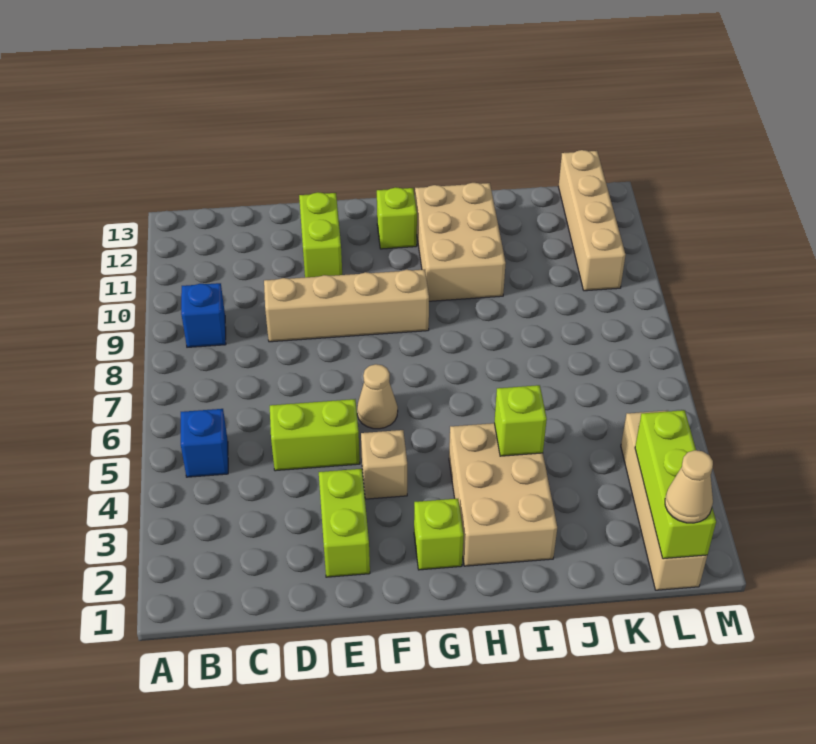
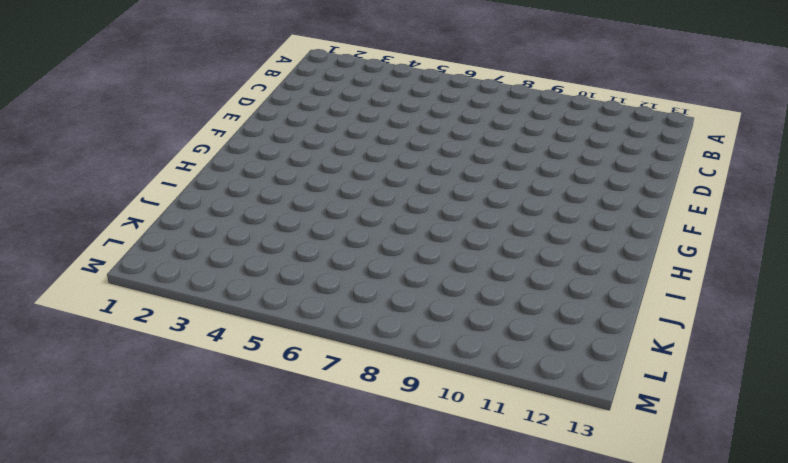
none -> blue brick B5 level 1
none -> blue brick B9 level 1
none -> lime brick D5:E5 level 1

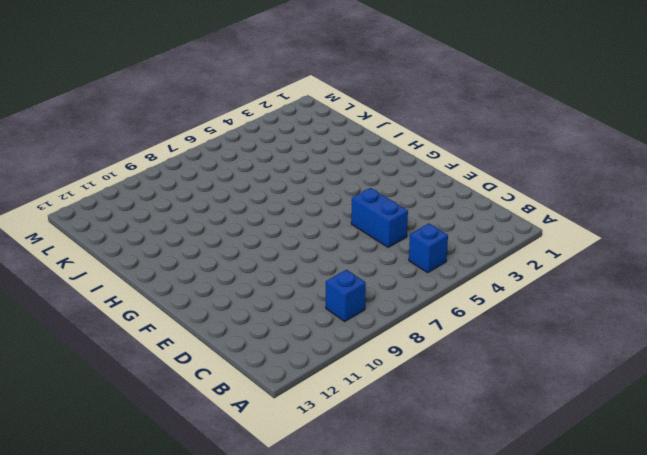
blue brick D5:E5 level 1 -> lime brick D5:E5 level 1
none -> tan brick D9:G9 level 1
none -> lime brick E2:E3 level 1
none -> lime brick E11:E12 level 1

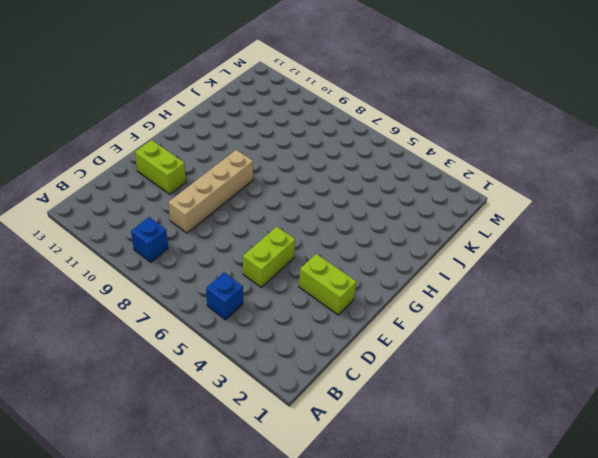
none -> tan brick F4 level 1
none -> tan cone F6 level 1
none -> lime brick G2 level 1

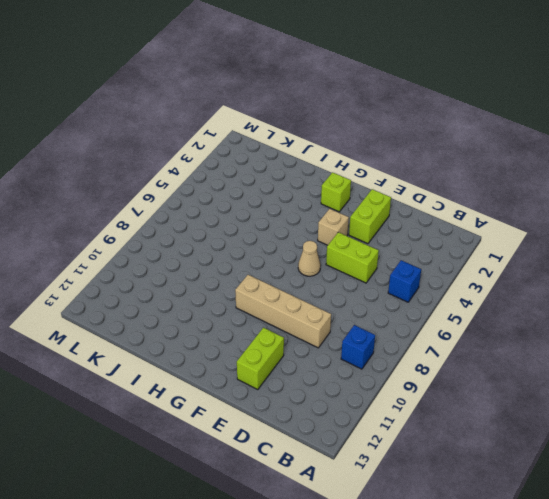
none -> lime brick G12 level 1
none -> tan brick H2:I4 level 1
none -> tan brick H10:I12 level 1

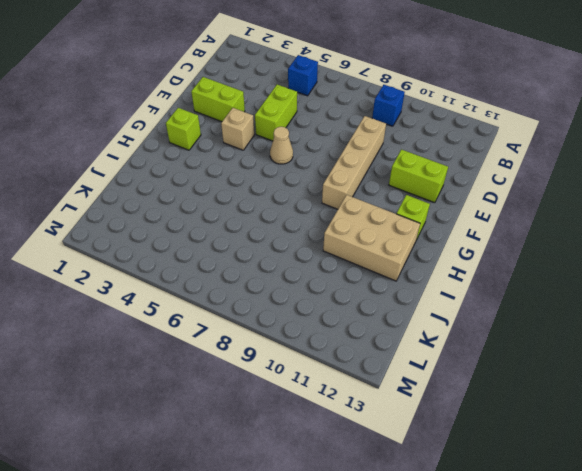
none -> tan brick H2:I4 level 1
none -> tan brick L1:L4 level 1
none -> tan brick L10:L13 level 1

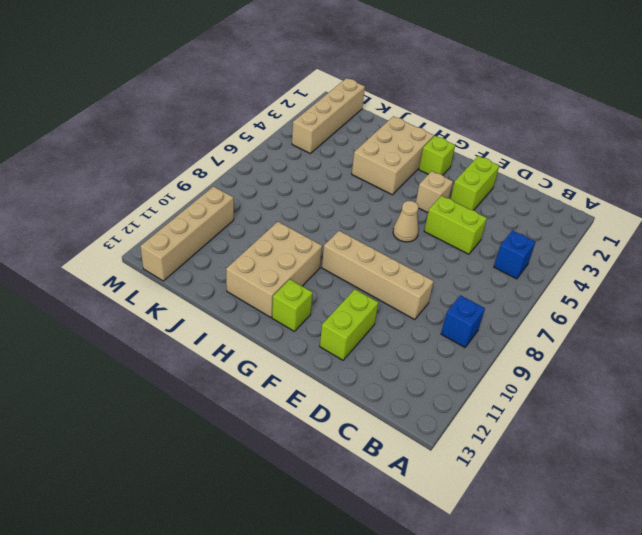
none -> lime brick I4 level 2
none -> lime brick L1:L3 level 2
none -> tan cone L1 level 3

